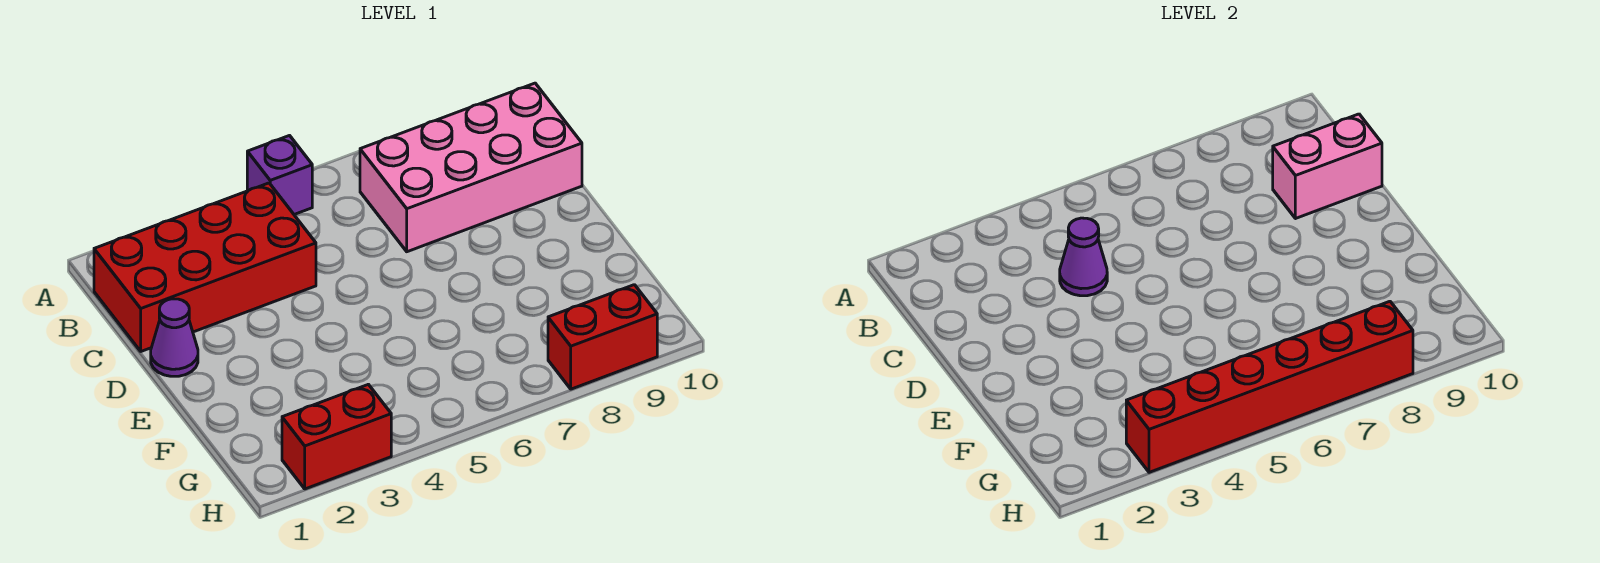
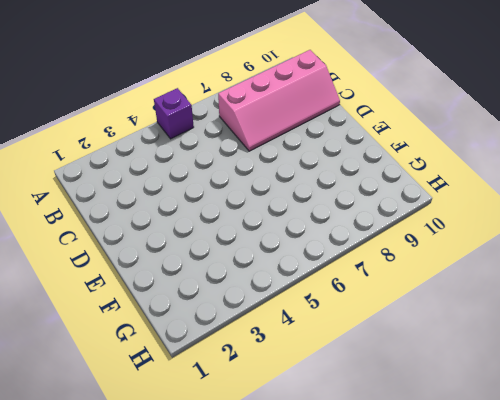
pink slope B7:C10 level 1 top B -> pink brick B7:C10 level 1
none -> red brick B1:C4 level 1
none -> purple cone D1 level 1

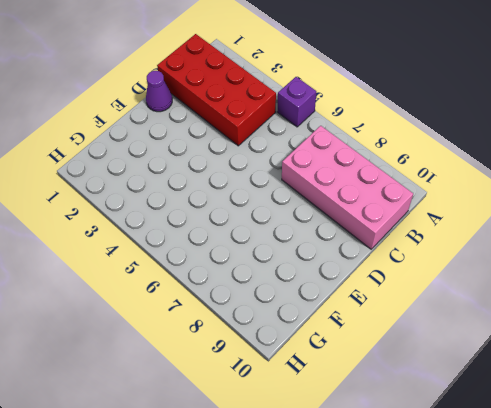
none -> red brick H2:H3 level 1
none -> red brick H8:H9 level 1

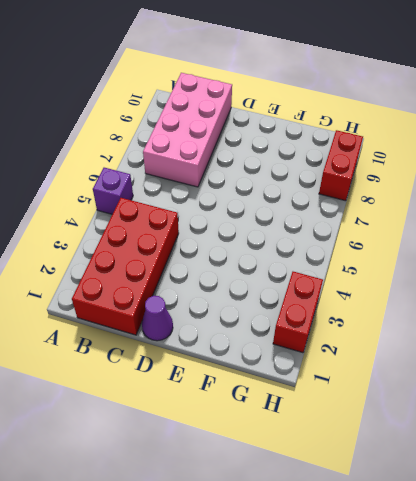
none -> purple cone C4 level 2
none -> pink brick C9:C10 level 2

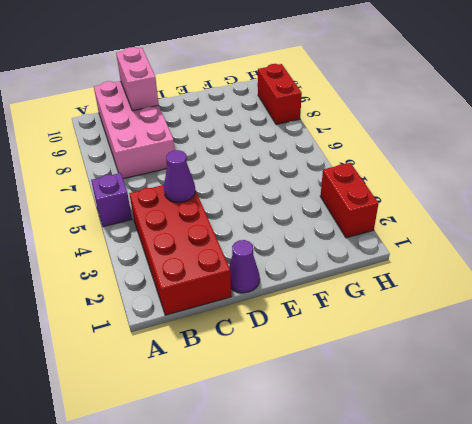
none -> red brick H3:H8 level 2

